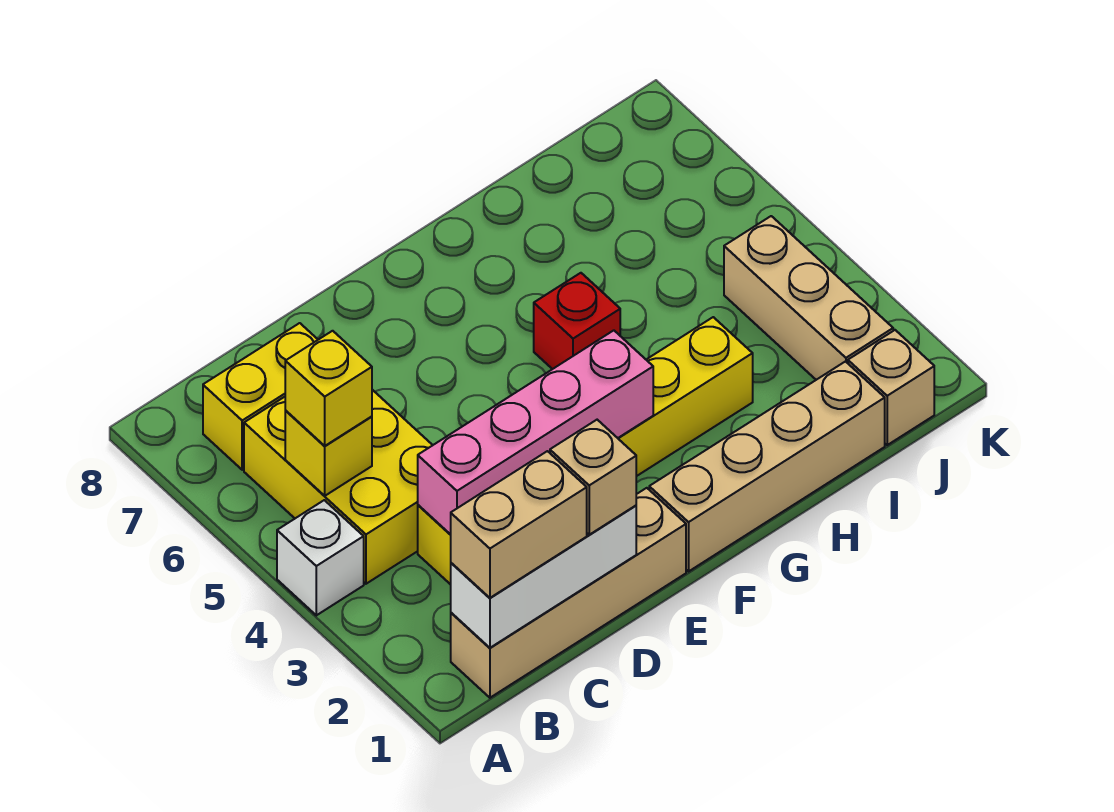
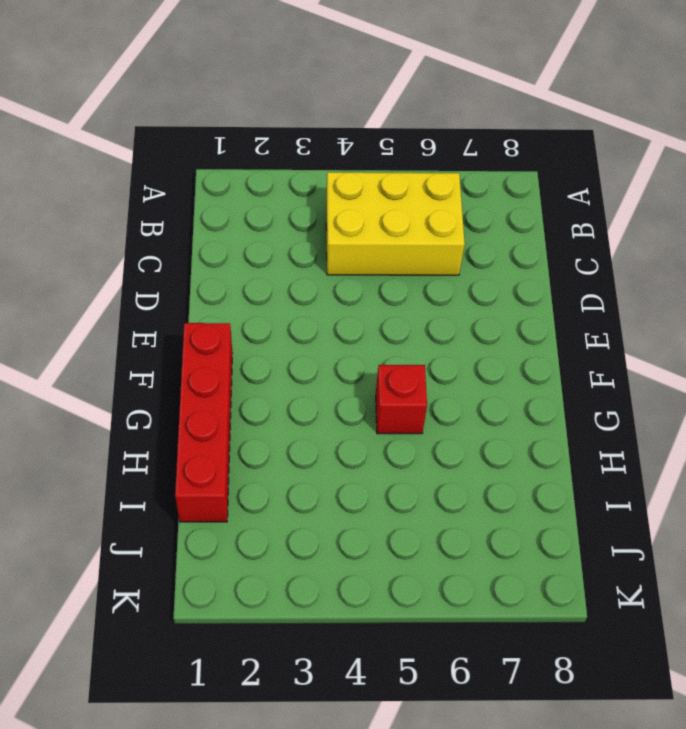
red brick F1:I1 level 1 -> tan brick F1:I1 level 1
none -> white brick A4 level 1
none -> tan brick B1:E1 level 1
none -> yellow brick B7:C7 level 1

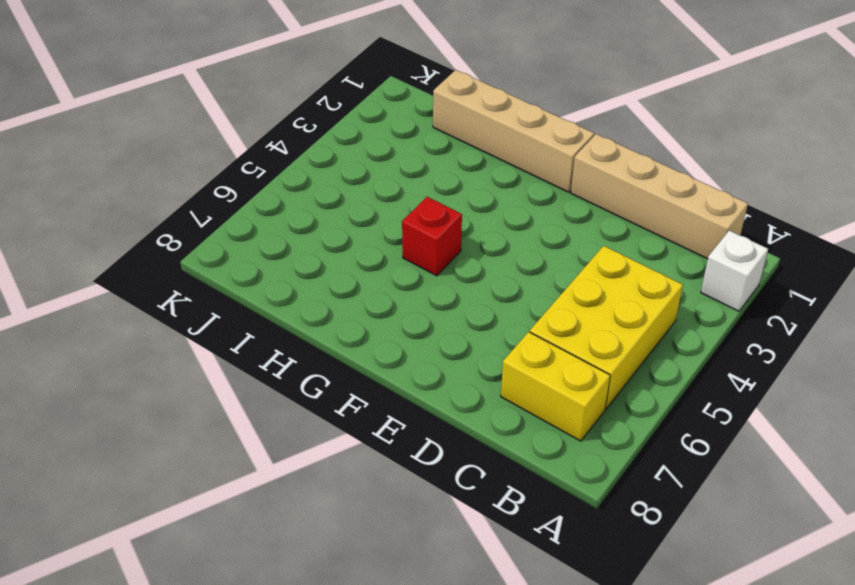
white brick A2 level 1 -> white brick A4 level 1
none -> yellow brick C3:H3 level 1
none -> tan brick J1 level 1
none -> tan brick J2:J4 level 1

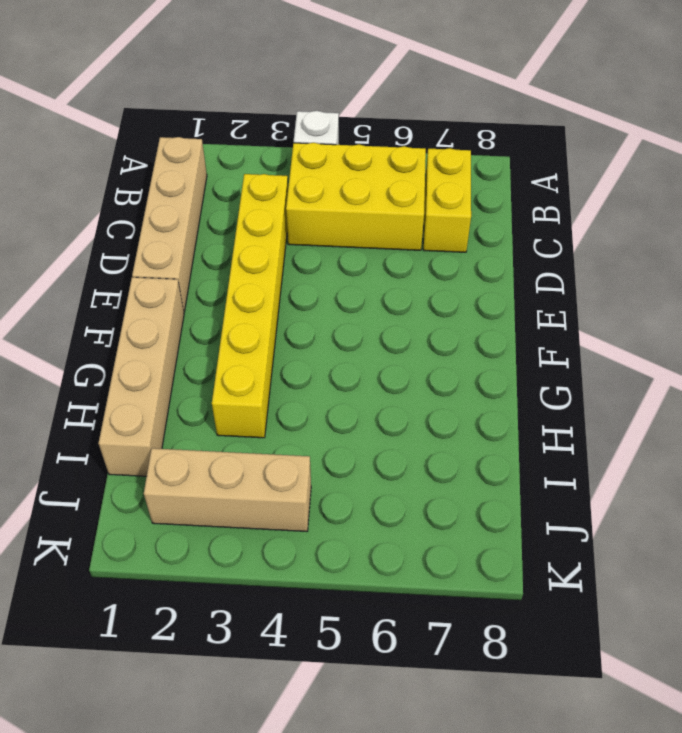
none -> red brick G5 level 1
none -> tan brick J1 level 1
none -> white brick B1:D1 level 2

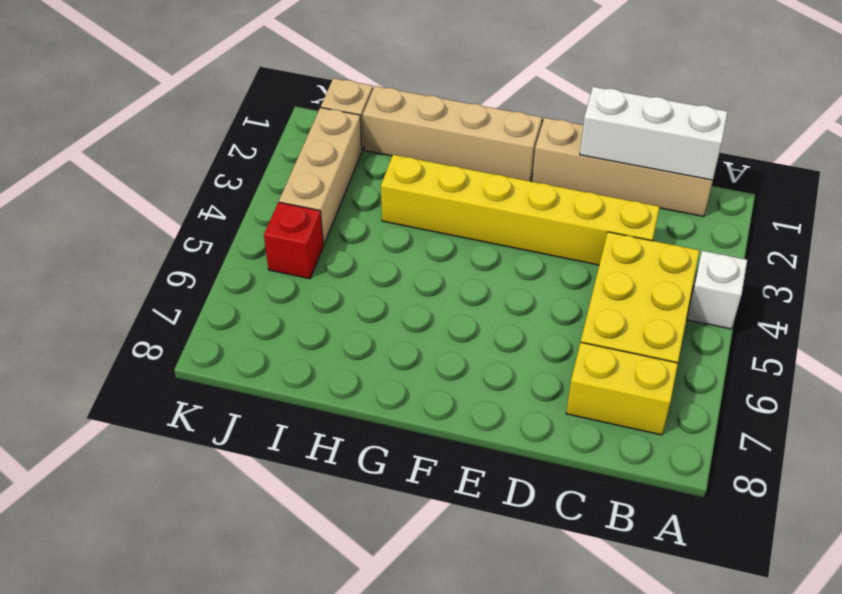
red brick J5 level 1 -> red brick G5 level 1
none -> yellow brick B5 level 2
none -> pink brick C3:F3 level 2
none -> tan brick B1:C1 level 3

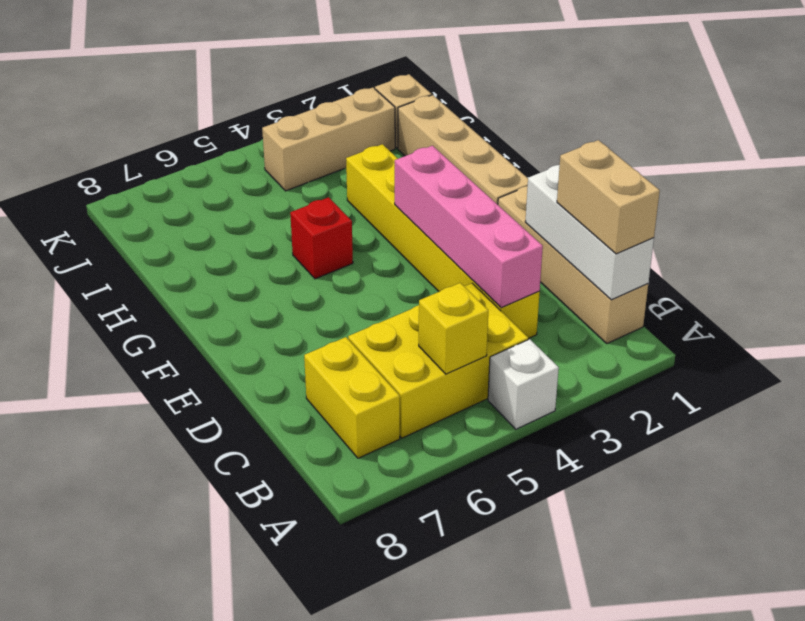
none -> yellow brick B5 level 3
none -> tan brick D1 level 3

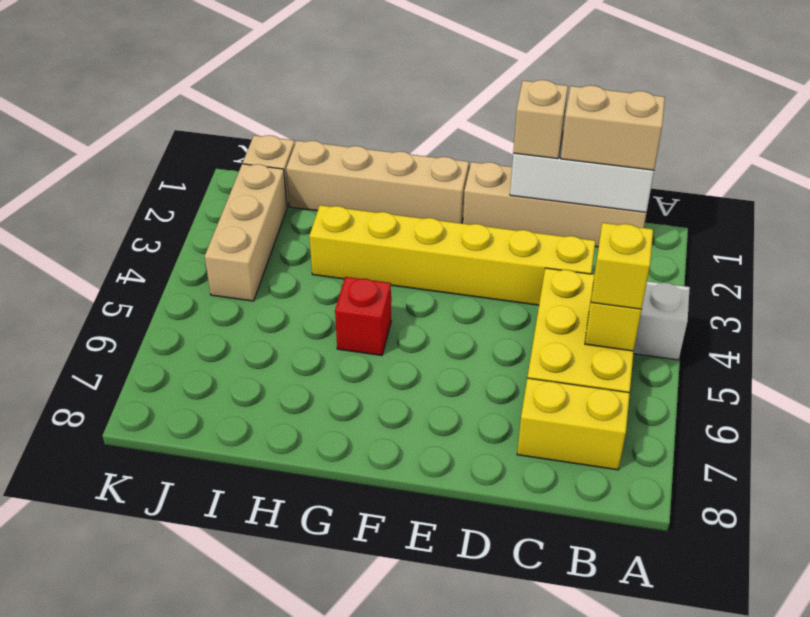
none -> pink brick C3:F3 level 2

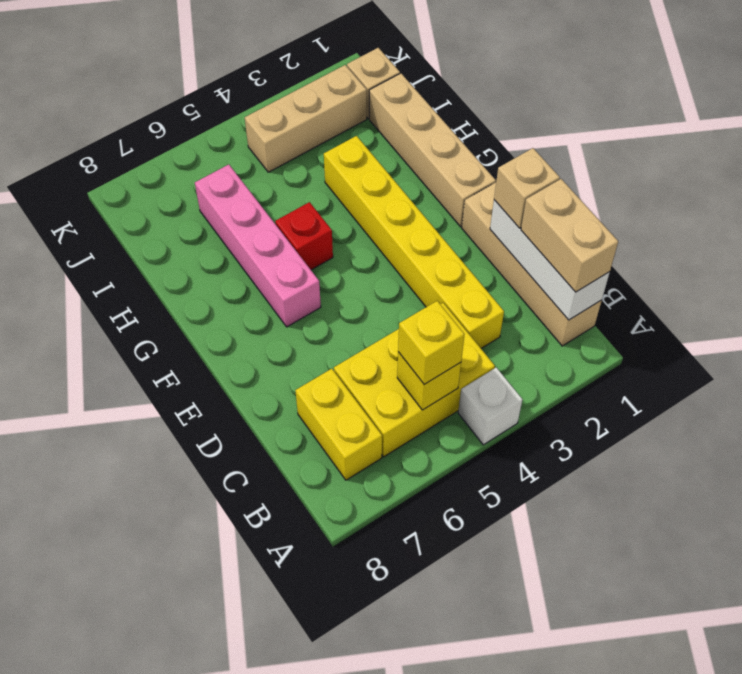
pink brick F6:I6 level 1 -> pink brick C3:F3 level 2

